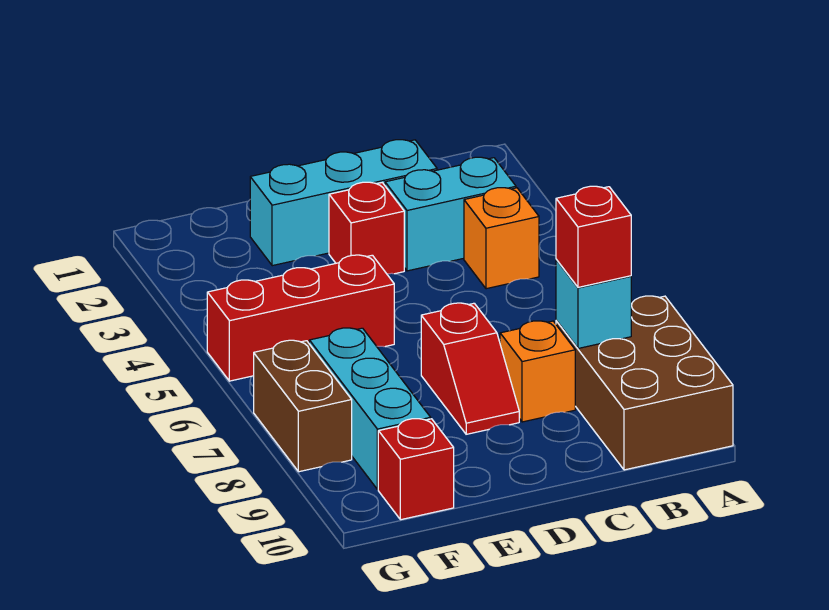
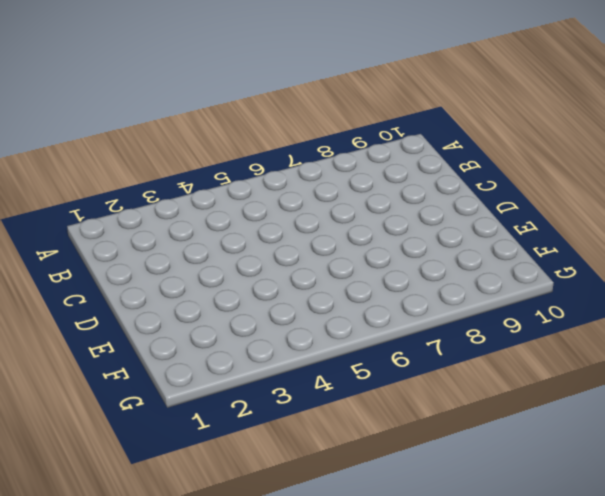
none -> brown brick A8:B10 level 1
none -> cyan brick B3:C3 level 1
none -> orange brick B4 level 1

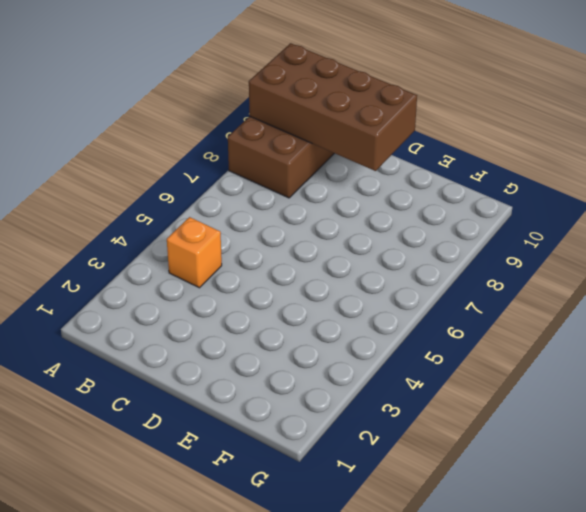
brown brick A9:D10 level 2 -> none
none -> cyan brick B3:C3 level 1
none -> cyan brick C2:E2 level 1
none -> orange brick C8 level 1

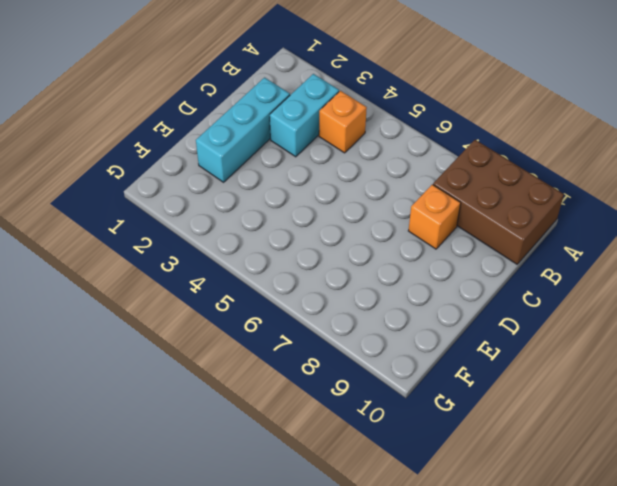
none -> red brick D3 level 1
none -> red slope D7:D8 level 1 top 7
none -> red brick E5:G5 level 1

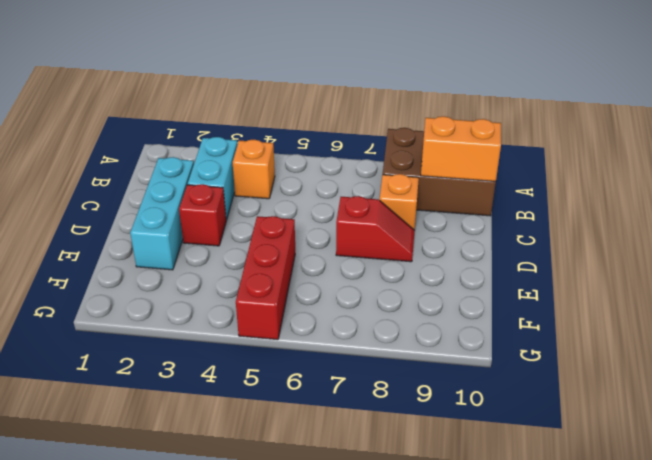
orange brick B9:B10 level 2 -> none
none -> cyan brick F7:F9 level 1
none -> red brick F10 level 1
none -> brown brick G7:G8 level 1

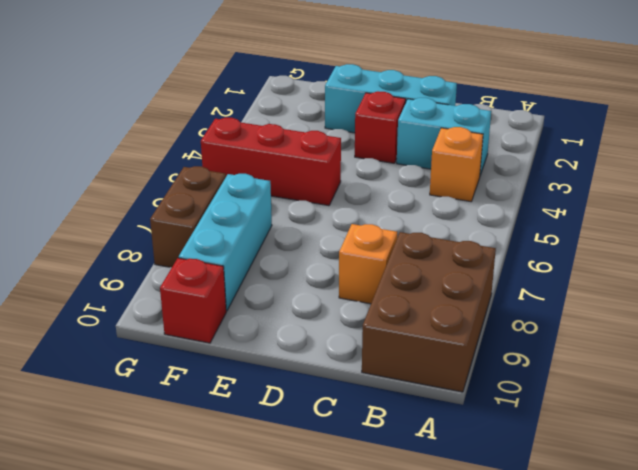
none -> red slope D7:D8 level 1 top 7
none -> cyan brick B8 level 2
none -> red brick B8 level 3

